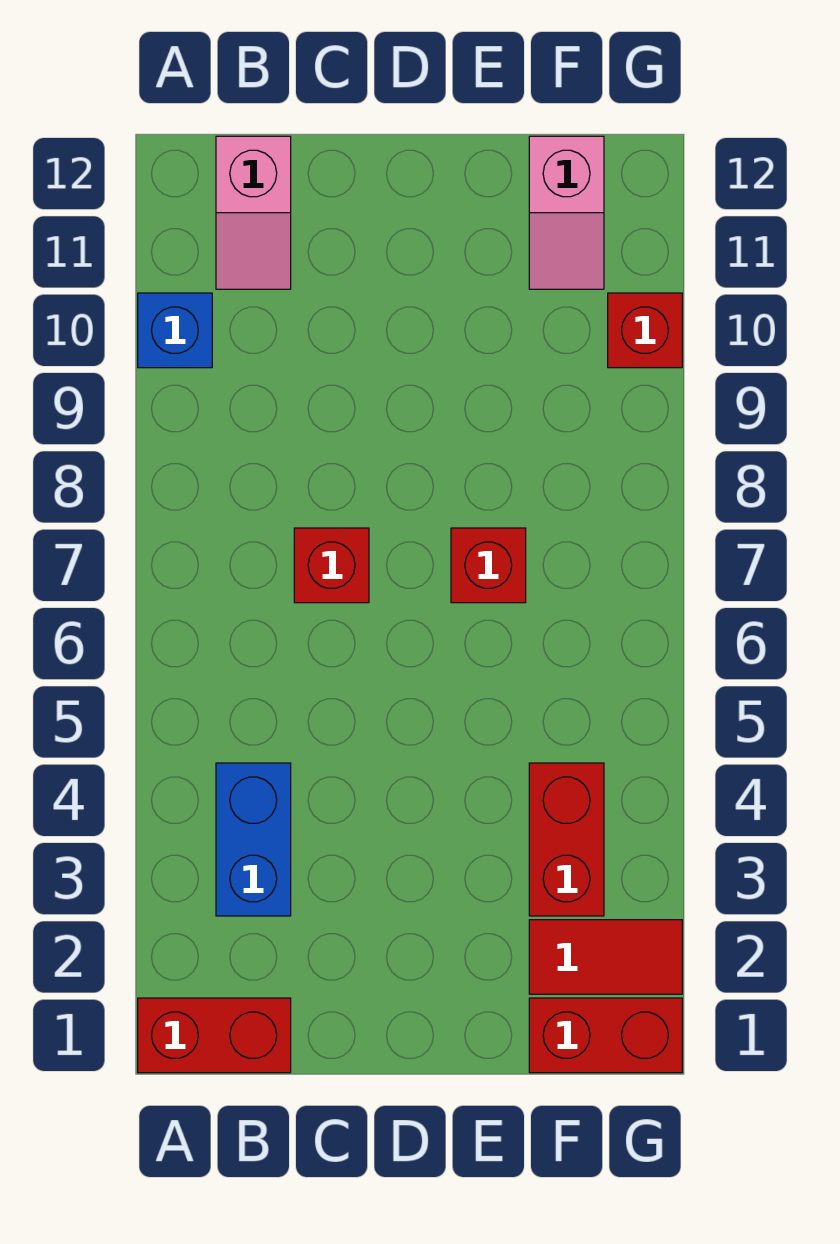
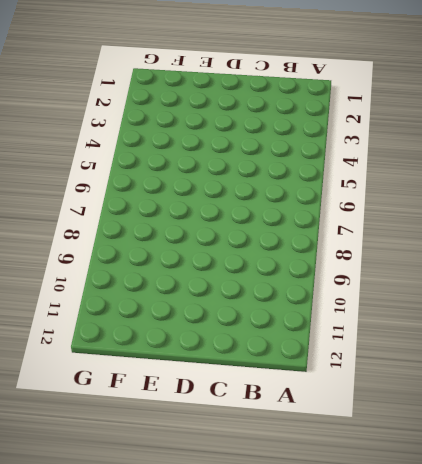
none -> red brick A1:B1 level 1
none -> blue brick A10 level 1

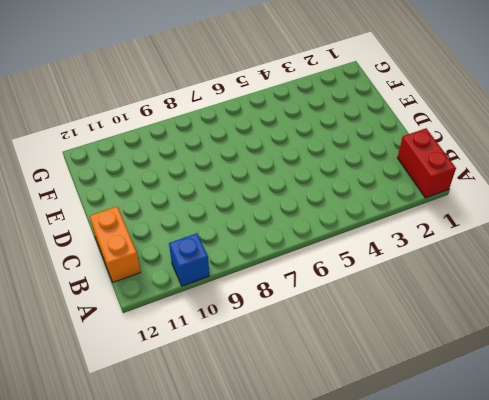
orange brick B12:C12 level 1 -> pink slope B11:B12 level 1 top 12
none -> blue brick B3:B4 level 1
none -> red brick C7 level 1

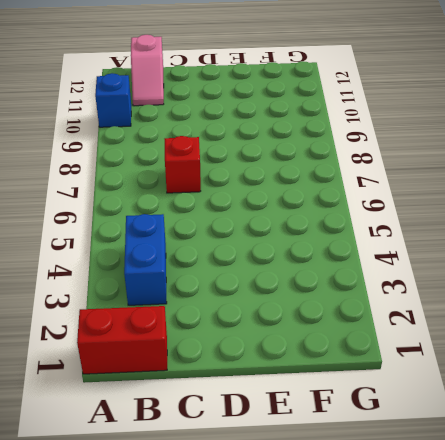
none -> red brick E7 level 1
none -> red brick F1:G1 level 1

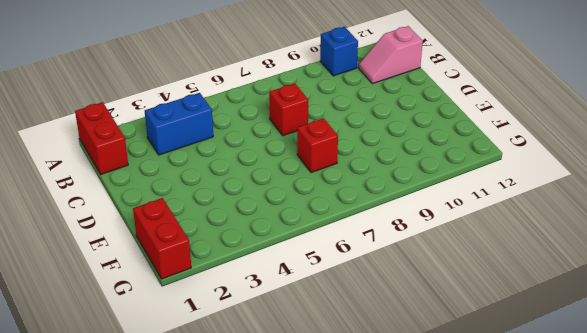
none -> red tile F2:G2 level 1
none -> red brick F3:F4 level 1

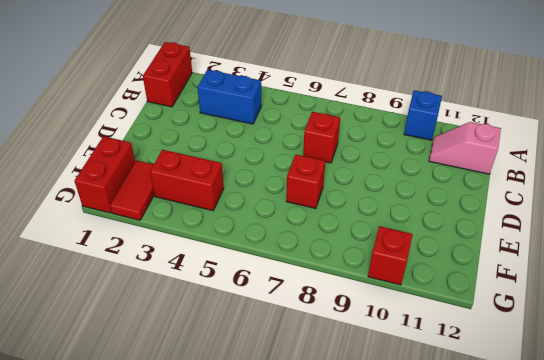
none -> pink slope F11:F12 level 1 top 12

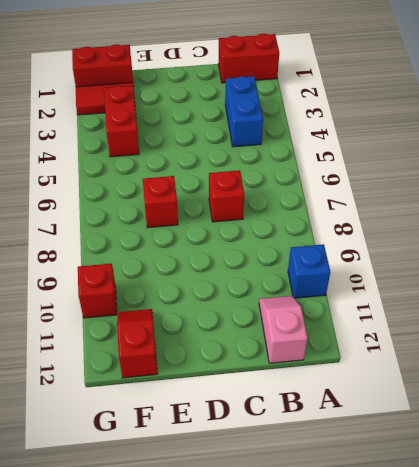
red slope F11:F12 level 1 top 12 -> pink slope F11:F12 level 1 top 12

